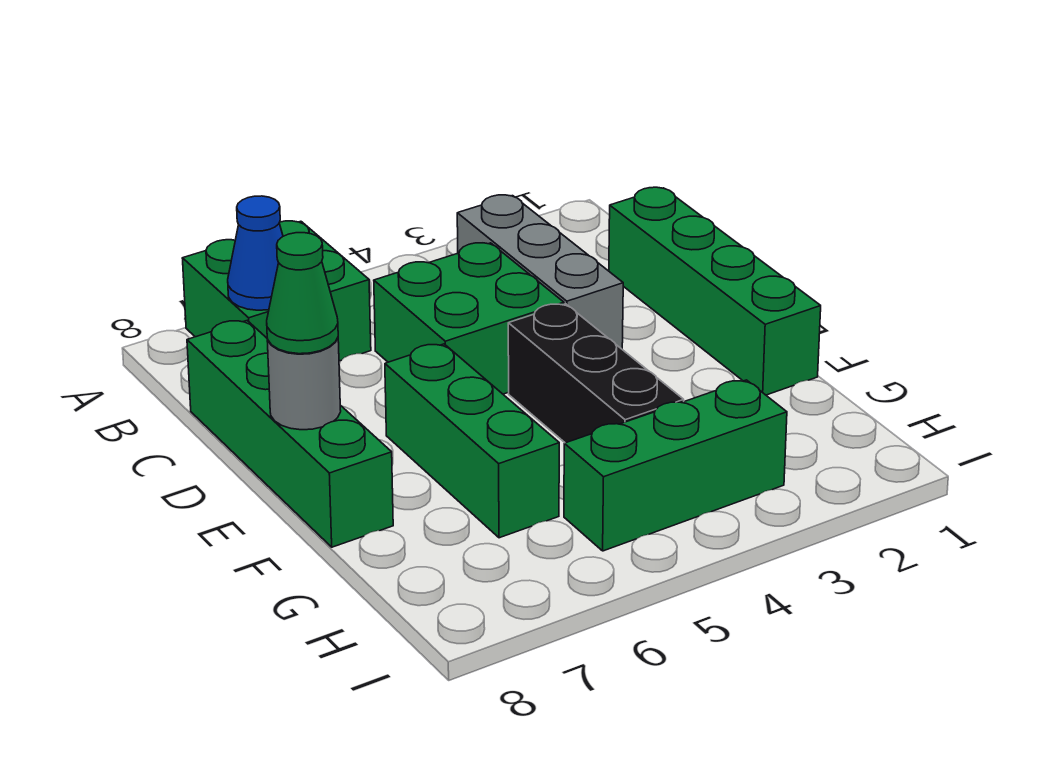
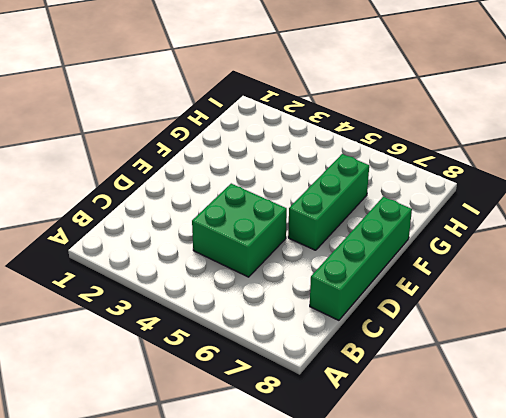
none -> green brick A6:B7 level 1
none -> grey brick B3:D3 level 1

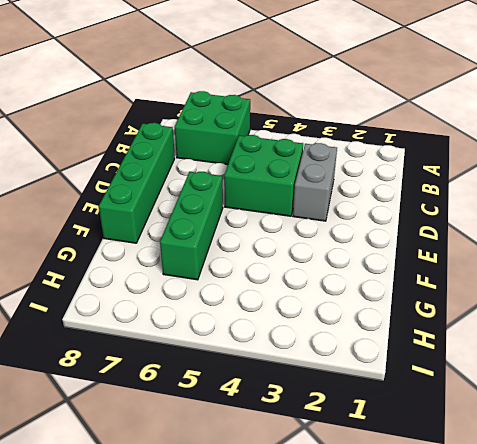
grey brick C3:D3 level 1 -> grey brick B3:D3 level 1
none -> green brick C1:F1 level 1
none -> black brick E4:G4 level 1

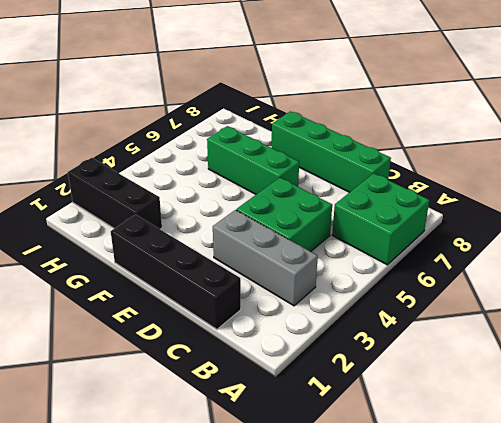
black brick C1:F1 level 1 -> green brick C1:F1 level 1
black brick G2:I2 level 1 -> black brick E4:G4 level 1
none -> green brick H3:H5 level 1
none -> blue cone B7 level 2

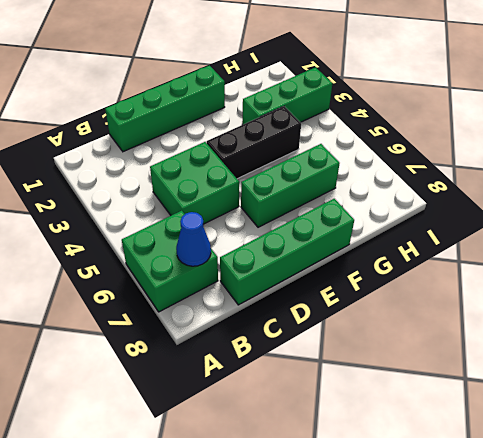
green brick G3:I3 level 1 -> green brick H3:H5 level 1
none -> grey brick B3:D3 level 1
none -> grey round brick E8 level 2

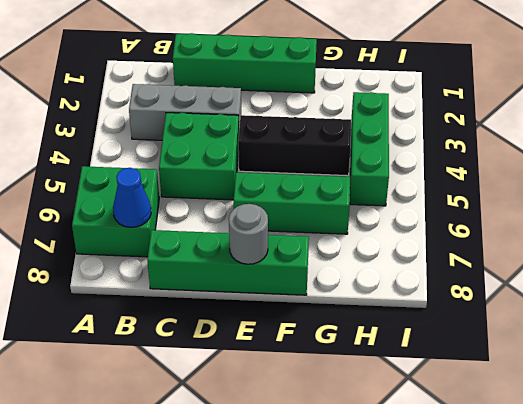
none -> green cone E8 level 3

